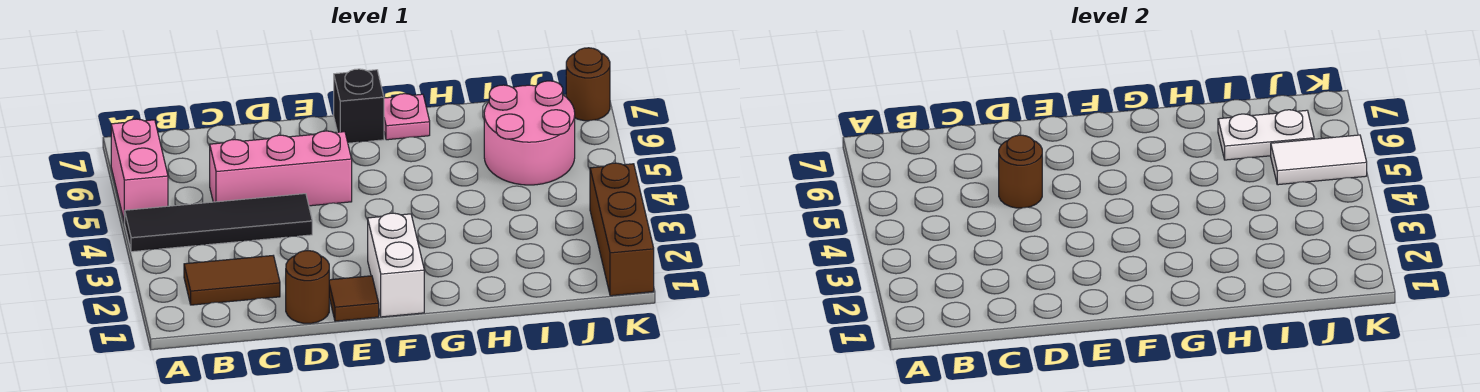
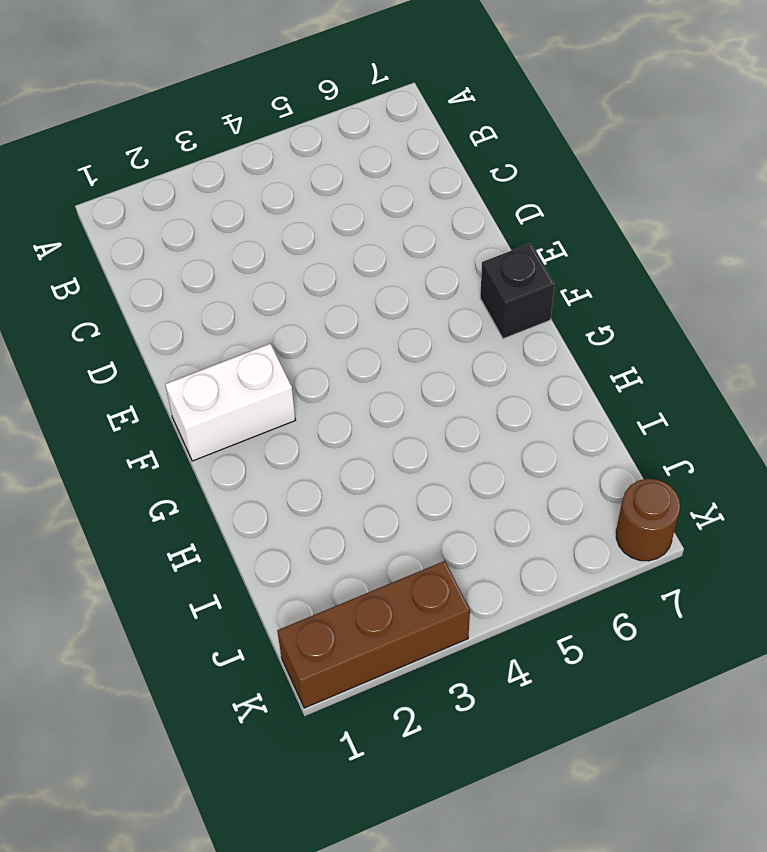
none -> black tile A4:D4 level 1
none -> pink brick A5:A6 level 1
none -> brown tile B2:C2 level 1

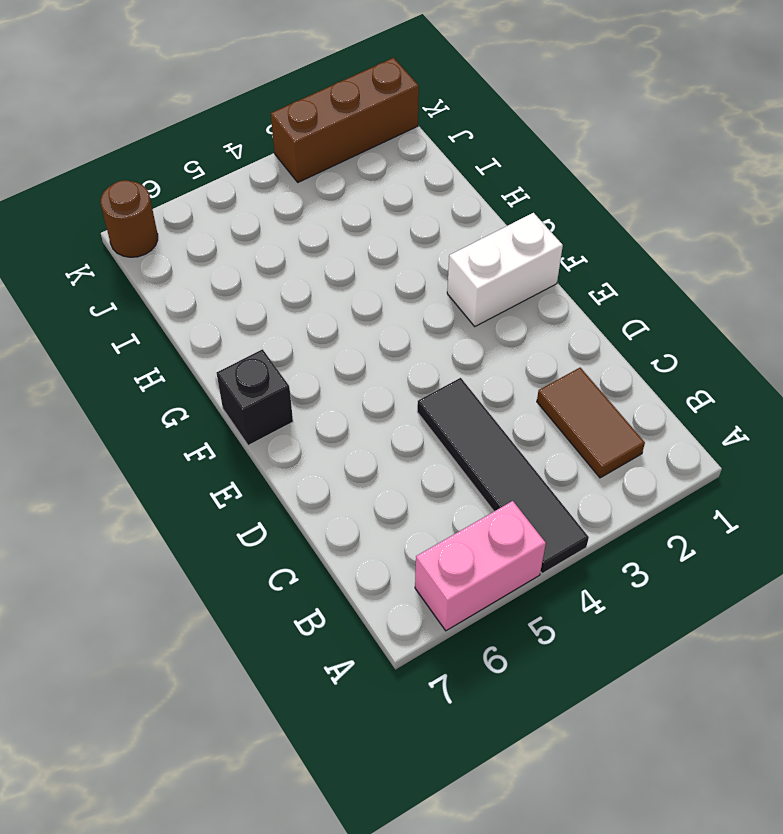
none -> pink brick C5:E5 level 1
none -> brown round brick D1 level 1
none -> brown tile E1 level 1

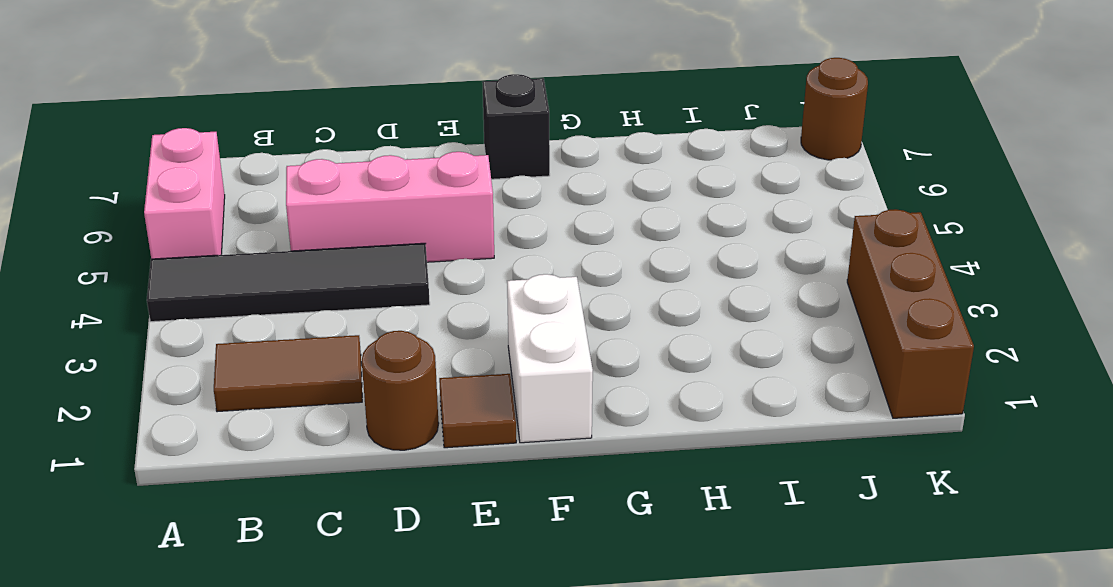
none -> pink plate G7 level 1
none -> pink round brick I5:J6 level 1
none -> brown round brick D5 level 2

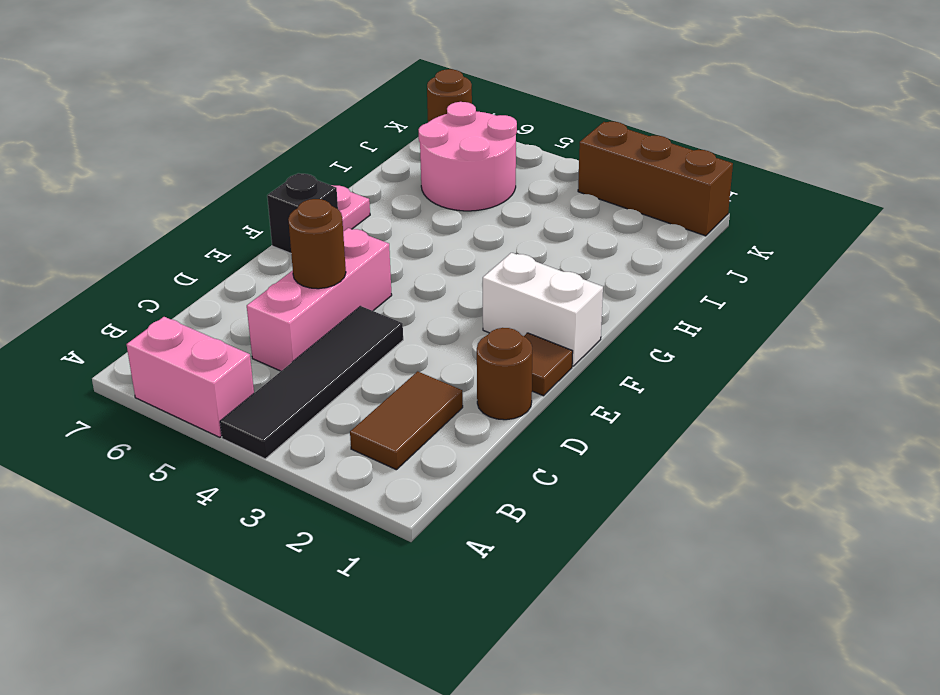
none -> white plate I6:J6 level 2
none -> white tile J5:K5 level 2

